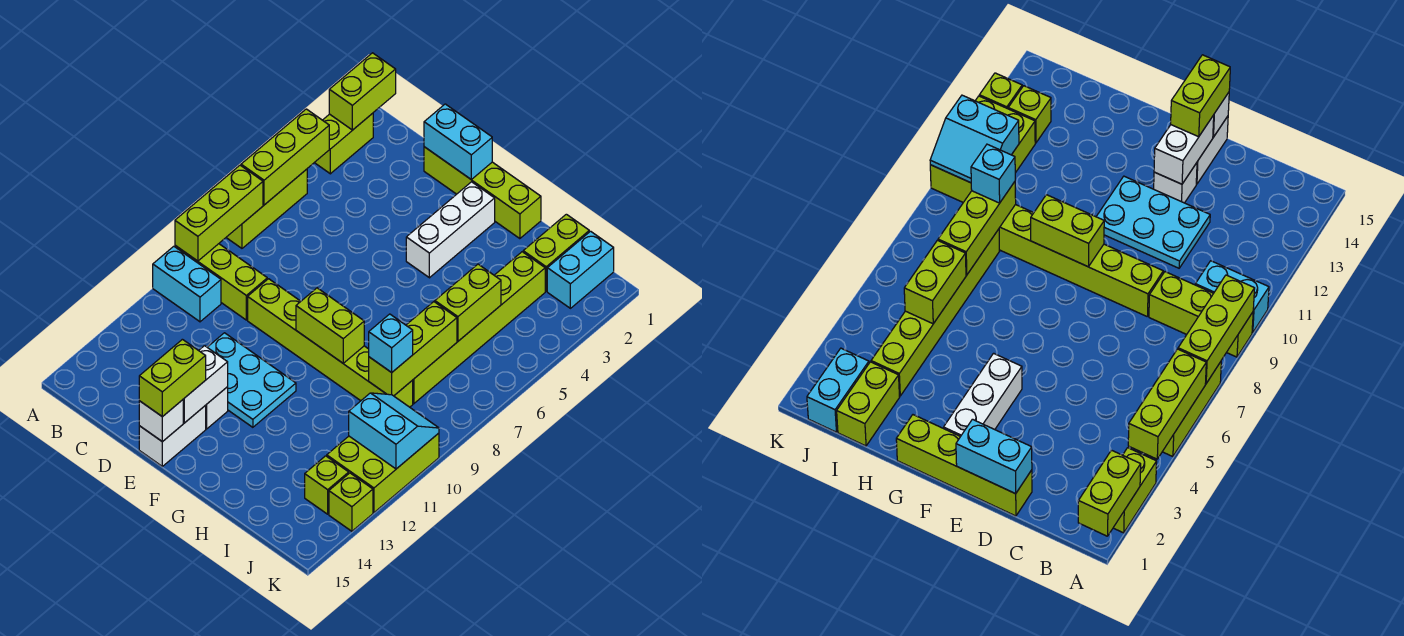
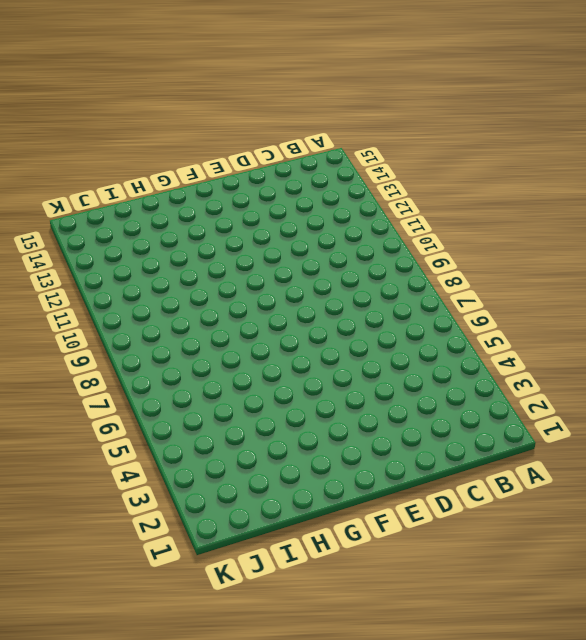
none -> lime brick A2:A3 level 1
none -> lime brick A5:A7 level 1
none -> lime brick A9:C9 level 1

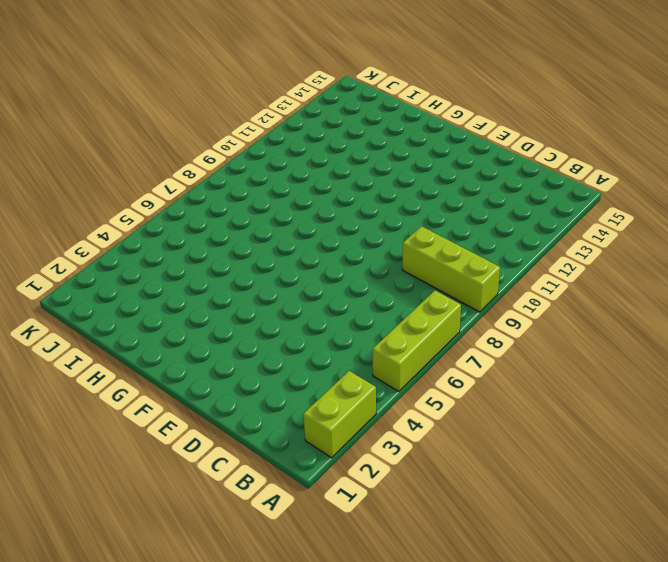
none -> cyan brick A10:B10 level 1
none -> lime brick D1:G1 level 1
none -> lime brick D9:I9 level 1

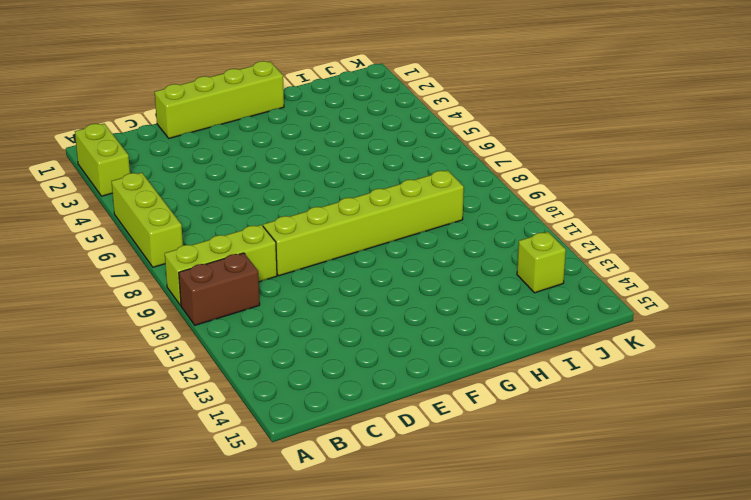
brown brick A10:B10 level 1 -> cyan brick A10:B10 level 1
none -> cyan plate D11:F12 level 1
none -> white brick E13 level 1
none -> white brick E14:E15 level 1

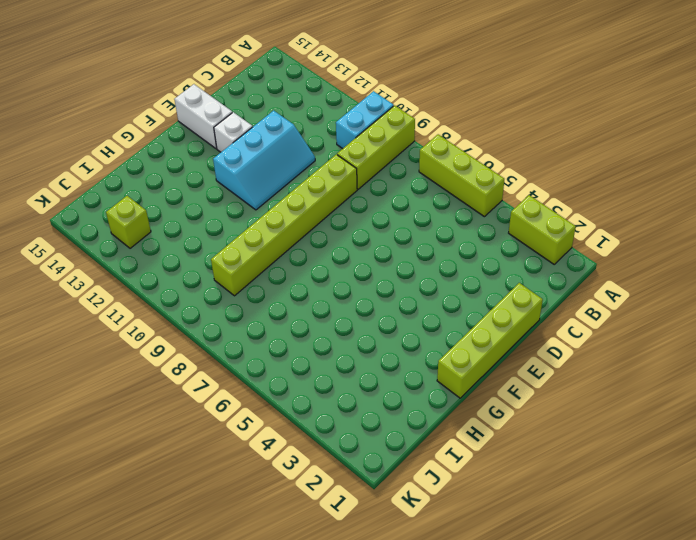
cyan slope D11:F12 level 1 top 12 -> cyan plate D11:F12 level 1
none -> white brick F2:F4 level 1
none -> lime brick I1:I2 level 1
none -> lime brick I3:I8 level 1

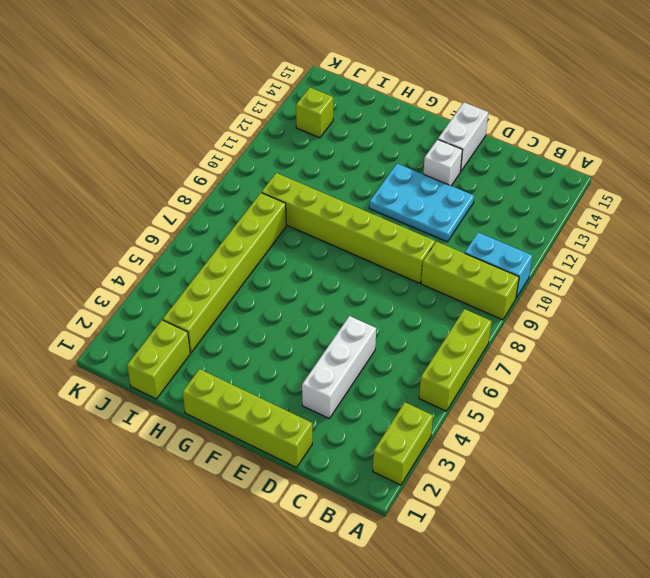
white brick D3:D5 level 1 -> white brick F2:F4 level 1
none -> cyan brick J1:J2 level 1
none -> lime brick J10:K12 level 1
none -> lime brick K13 level 1

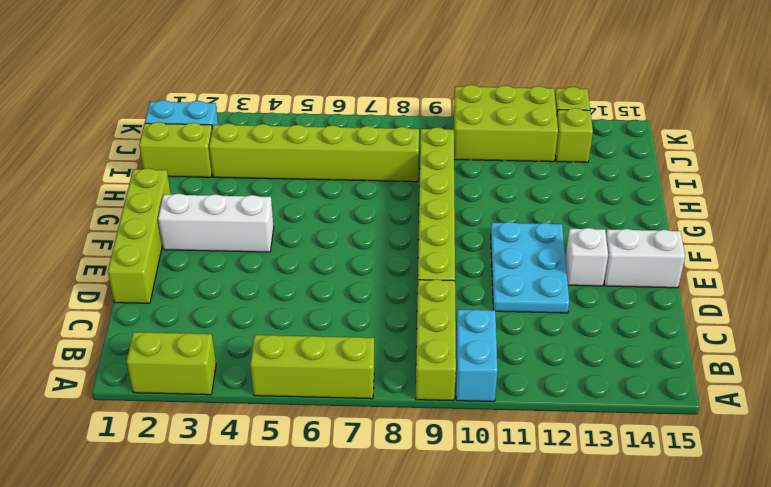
none -> lime brick A1:A2 level 2
none -> lime brick A4:A6 level 2
none -> lime brick A7:A9 level 2

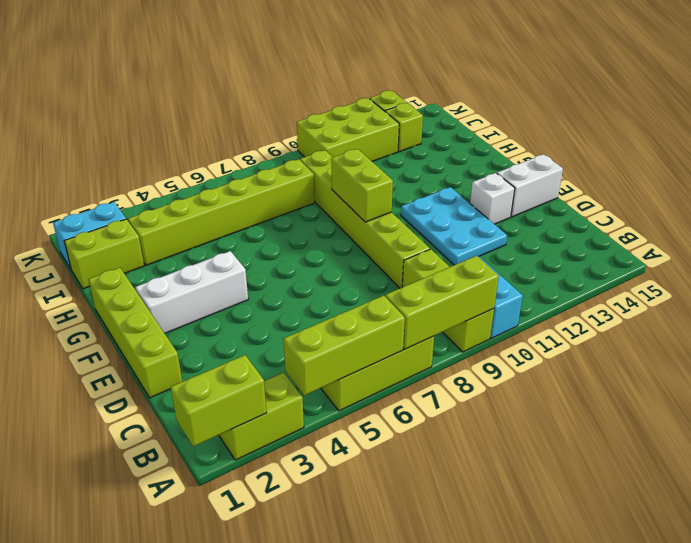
none -> cyan brick D1:E1 level 2
none -> white brick E13:E14 level 2
none -> white brick E15 level 2

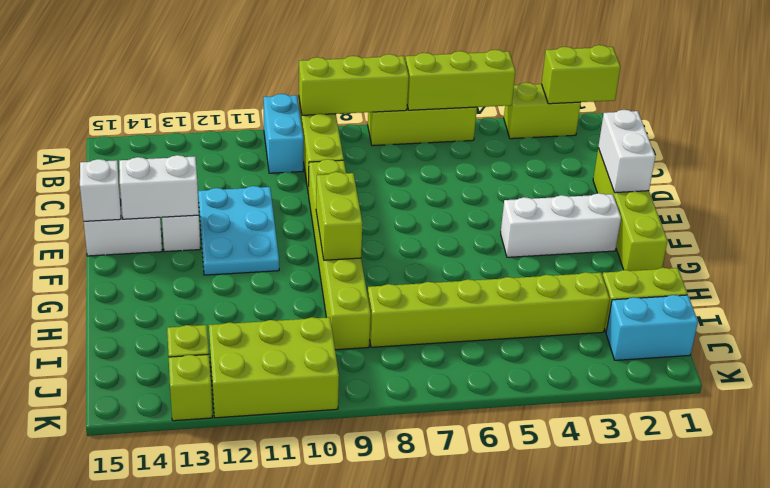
white brick D1:E1 level 2 -> cyan brick D1:E1 level 2
none -> lime brick I5:I6 level 2
none -> lime brick I7:I9 level 2
none -> cyan slope J10:K11 level 2 top 11

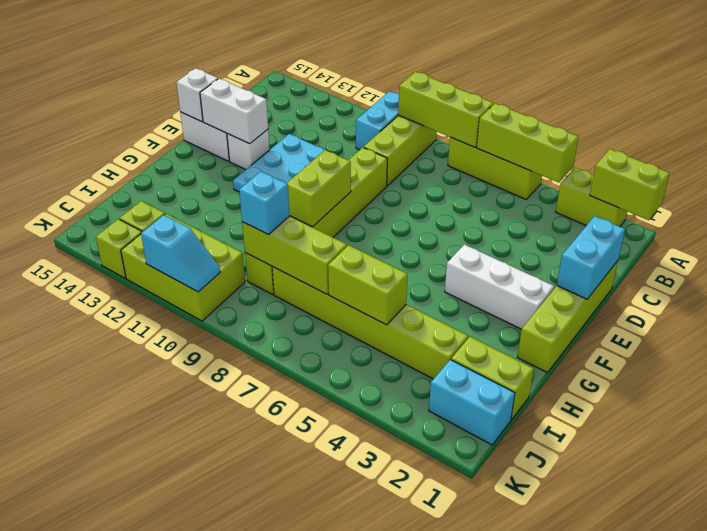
cyan slope K10:K11 level 2 top 11 -> cyan slope J10:K11 level 2 top 11
none -> lime brick E14:E15 level 3

